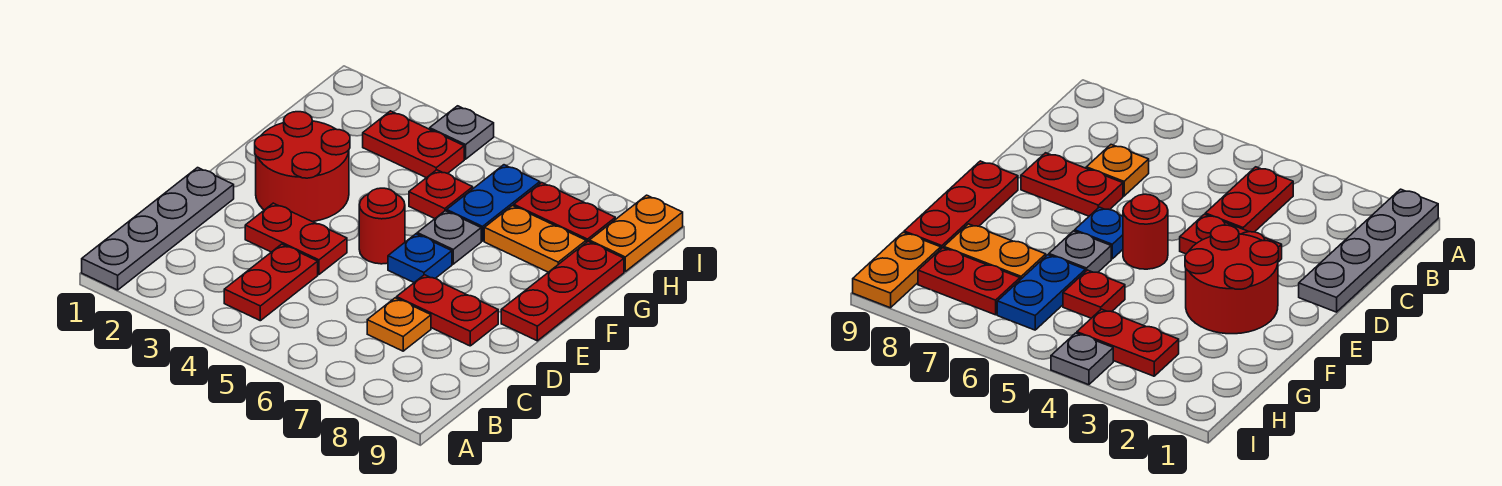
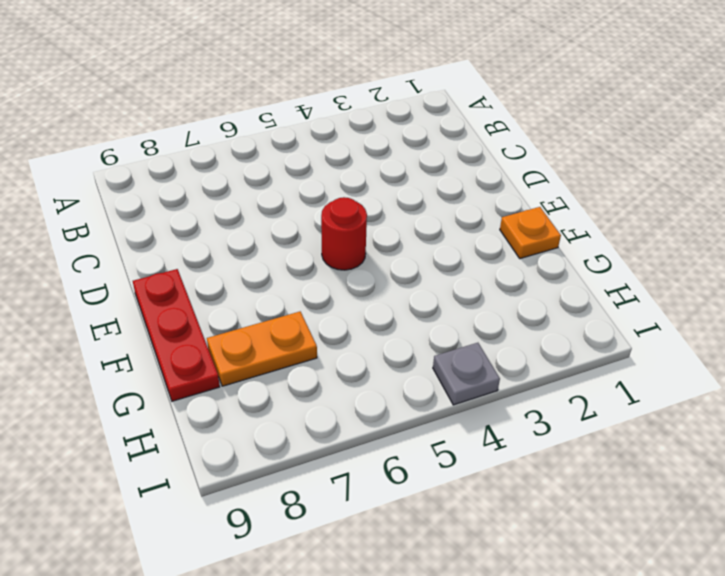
orange plate F1 level 1 -> orange plate C7 level 1
none -> grey plate A1:D1 level 1
none -> red plate B4:C4 level 1
none -> red plate D3:D4 level 1

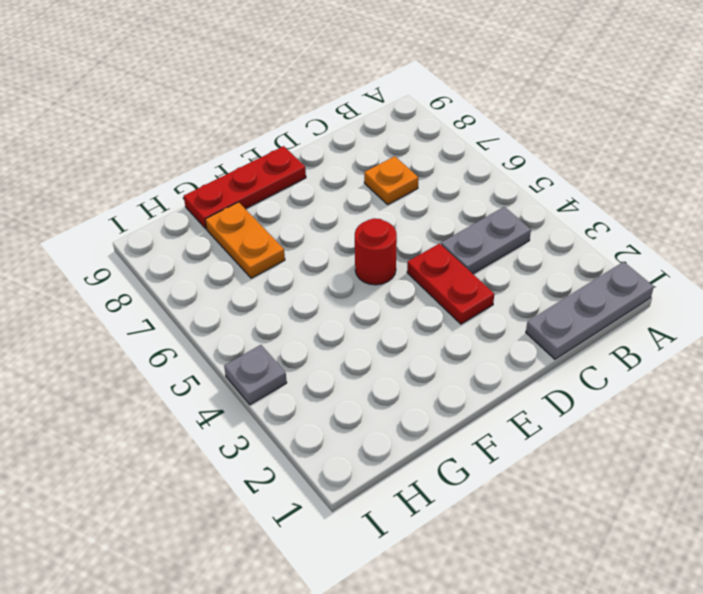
grey plate A1:C1 level 1 -> grey plate A1:D1 level 1
grey plate B4:C4 level 1 -> red plate B4:C4 level 1
none -> red plate D7:D8 level 1
none -> red round brick E2:F3 level 1
none -> blue plate E6 level 1

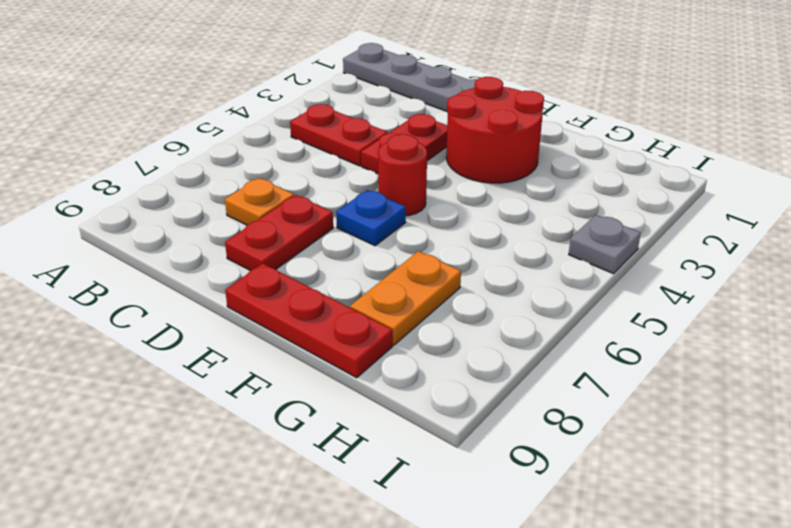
none -> grey plate F6 level 1
none -> red plate G5 level 1
none -> blue plate G6:H6 level 1

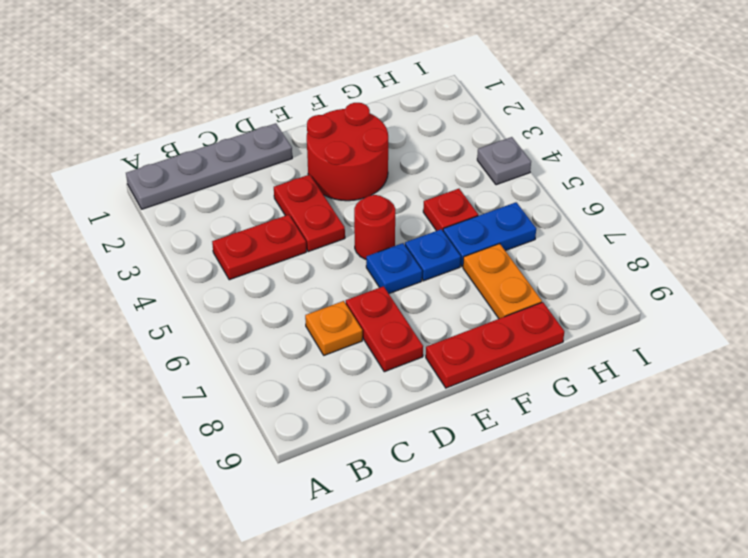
blue plate F6 level 1 -> grey plate F6 level 1
none -> red plate H3:H4 level 1
none -> red plate H7:H8 level 1
none -> orange plate H9:I9 level 1

